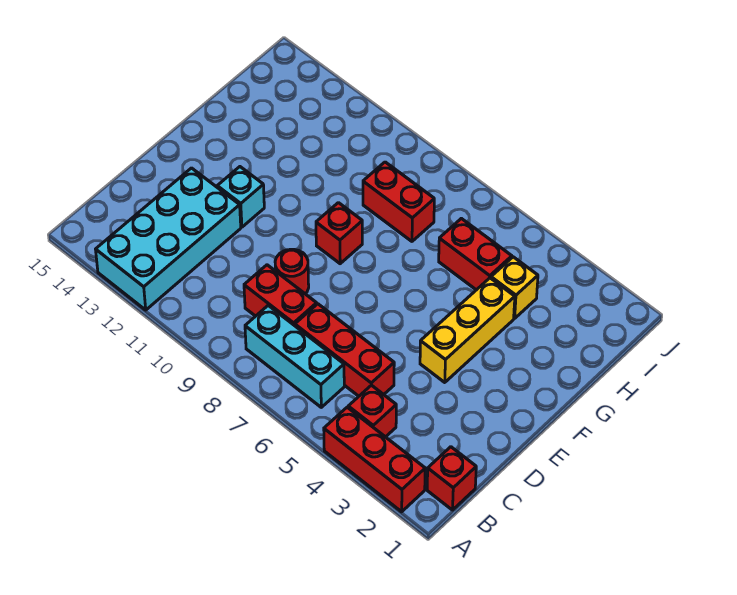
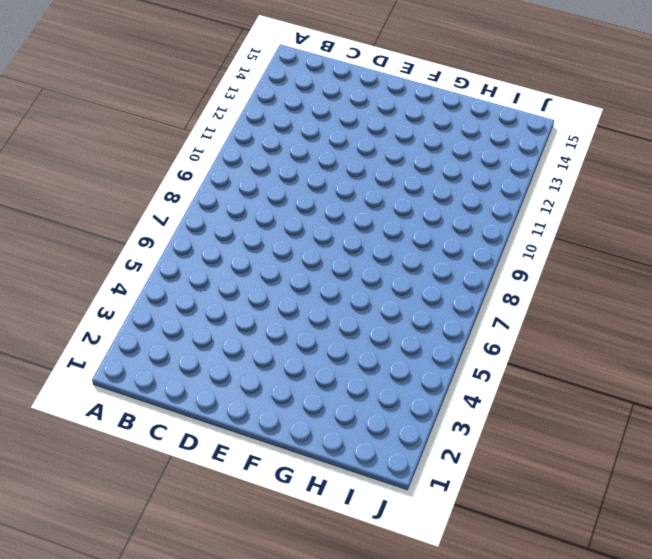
none -> red brick A2:A4 level 1
none -> cyan brick A12:D13 level 1
none -> red brick B1 level 1

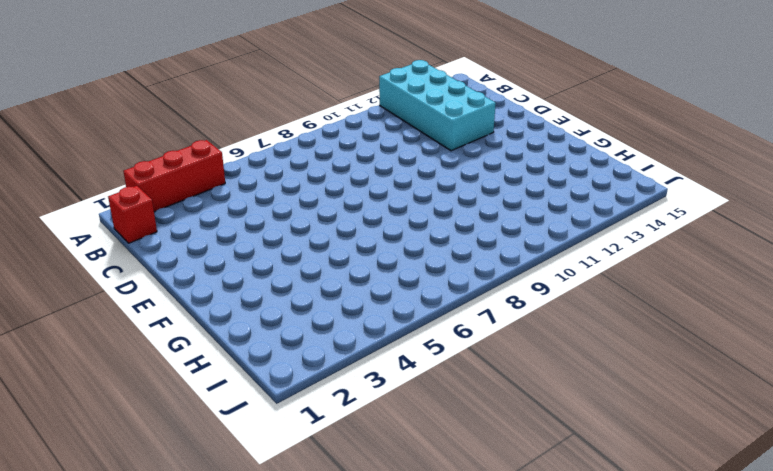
none -> red brick B4 level 1
none -> cyan brick B6:B8 level 1
none -> red brick C5:C7 level 1

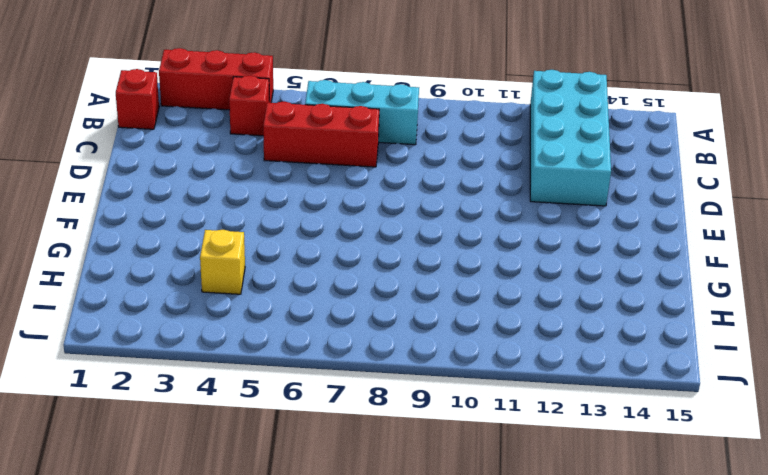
none -> red brick C8:C9 level 1
none -> red round brick D9 level 1
none -> yellow brick E4:G4 level 1

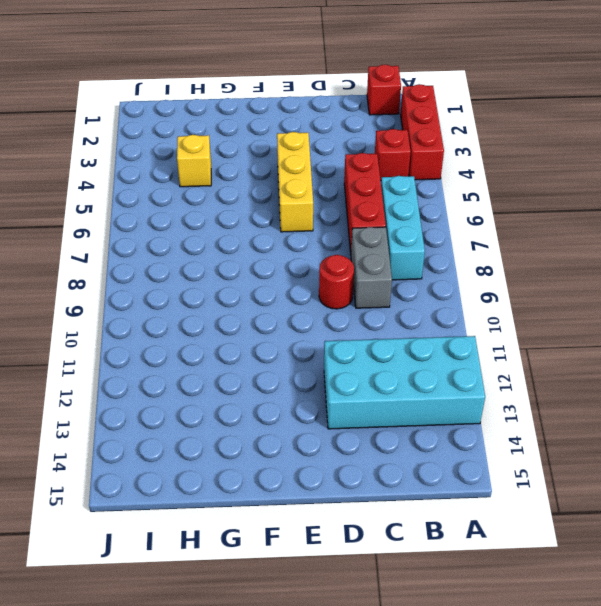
grey brick C8:C9 level 1 -> red brick C8:C9 level 1
yellow brick E4:E6 level 1 -> yellow brick E4:G4 level 1
none -> cyan brick E12 level 1
none -> red brick F9 level 1
none -> red brick H5:H6 level 1

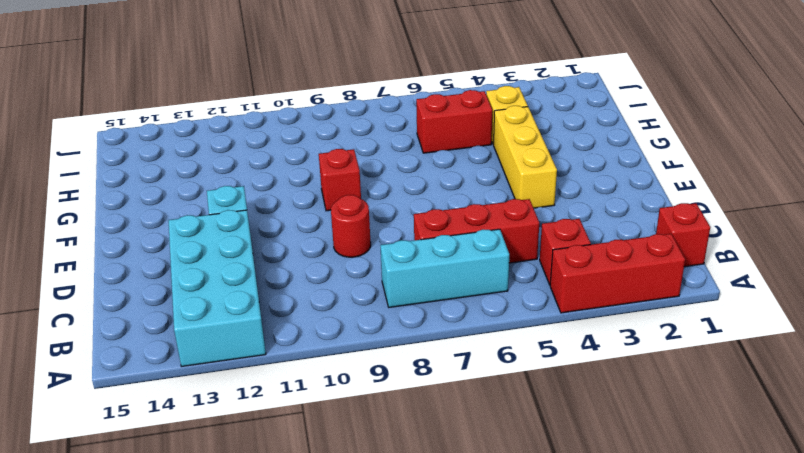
none -> red brick C8:C9 level 1
none -> red brick H8:H9 level 1

